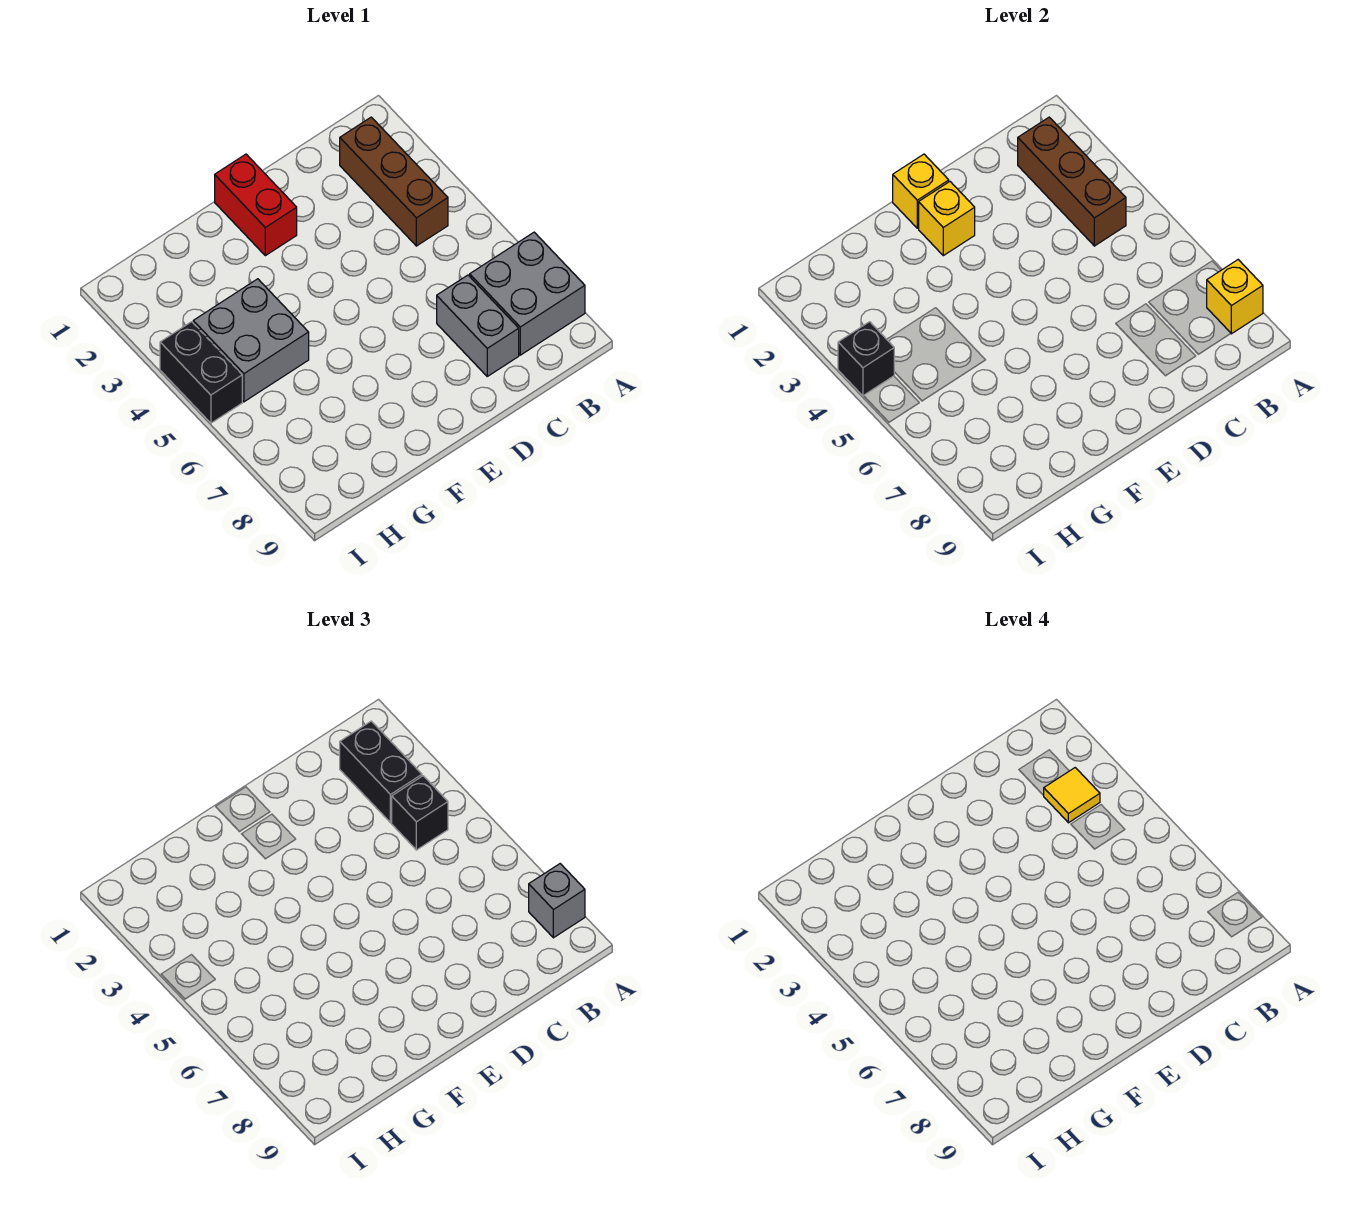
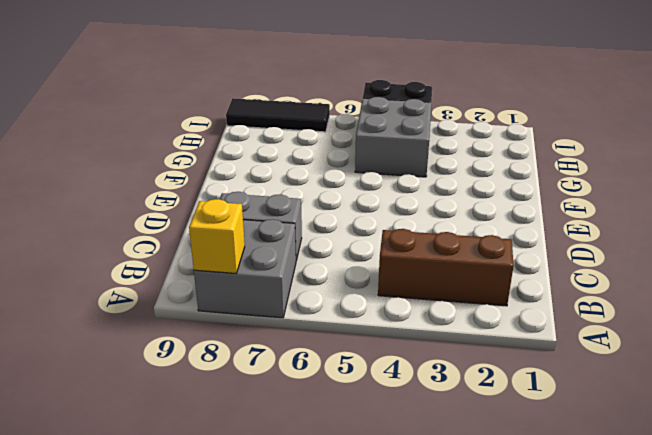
black tile I7:I9 level 1 -> none
none -> red brick E1:E2 level 1
none -> brown brick B2:B4 level 2
none -> yellow brick E1 level 2

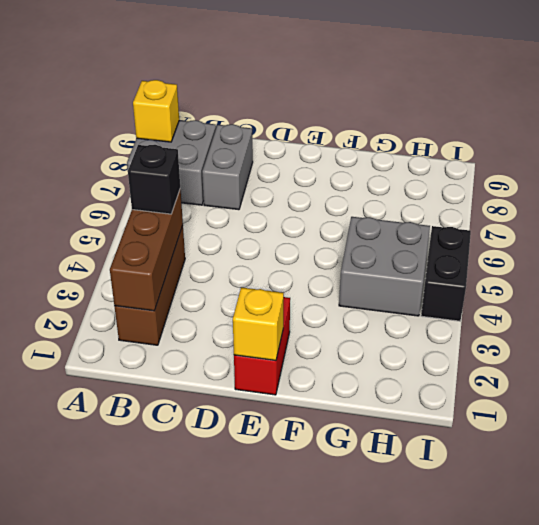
none -> yellow brick E2 level 2
none -> black brick I4 level 2
none -> grey brick A8 level 3

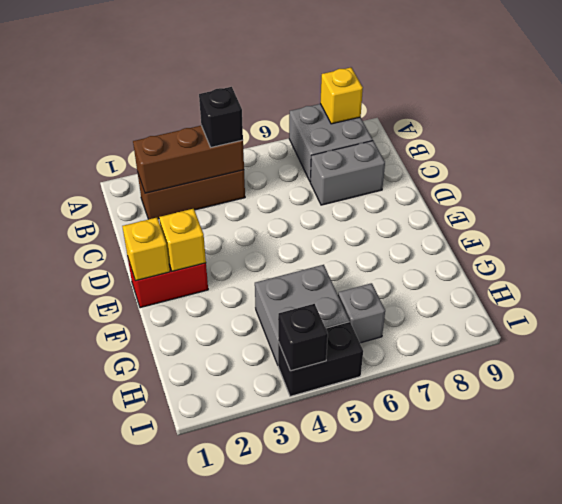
grey brick H6 level 1 -> grey brick A8 level 3
none -> black brick B2:B3 level 3
none -> yellow tile B3 level 4

